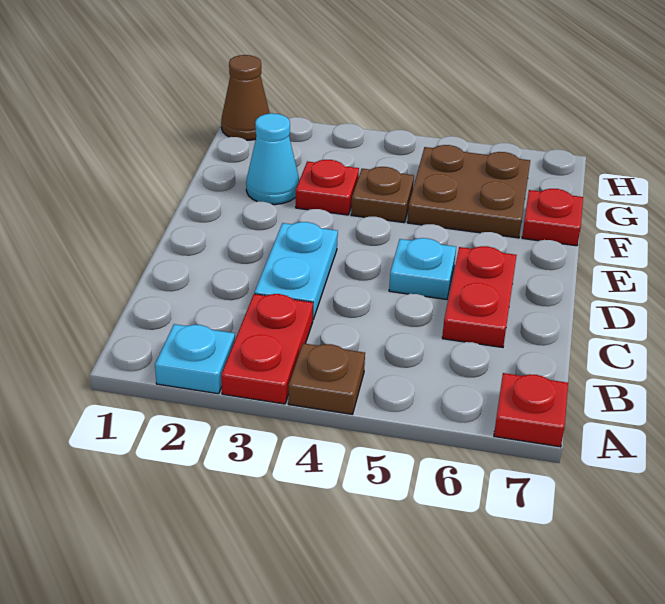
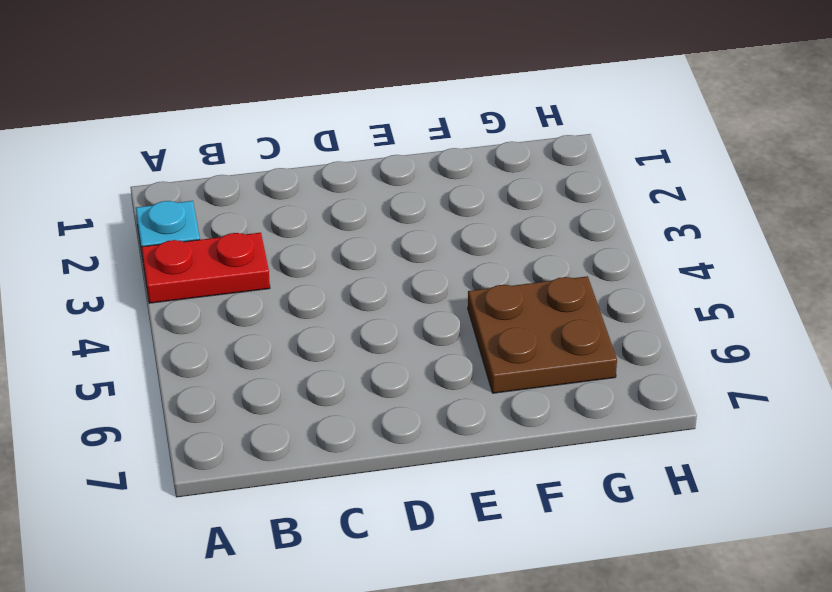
none -> brown plate A4 level 1
none -> red plate A7 level 1
none -> cyan plate C3:D3 level 1

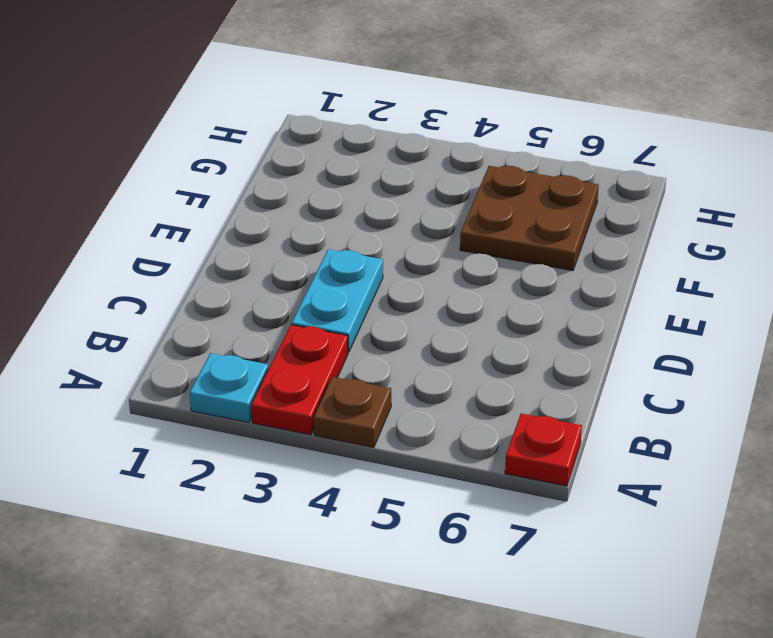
none -> red plate C6:D6 level 1
none -> cyan plate D5 level 1
none -> cyan cone F2 level 1

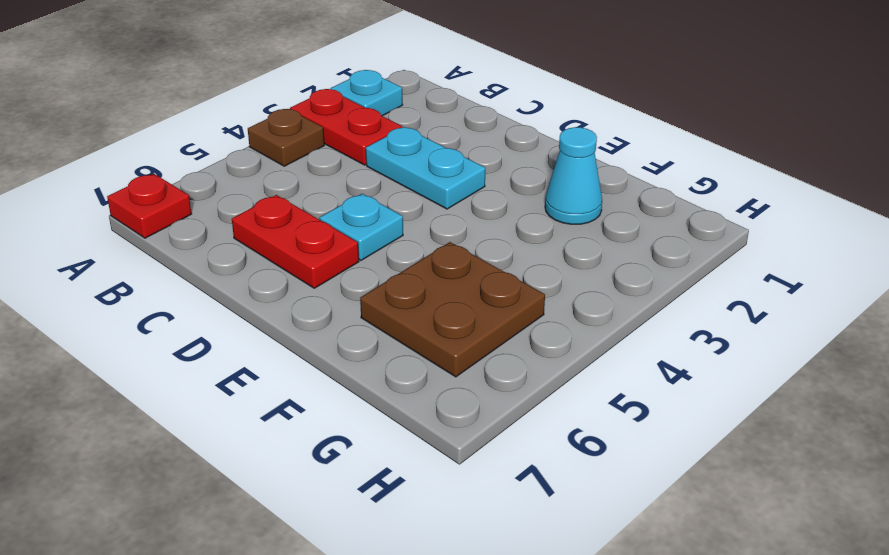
none -> red plate F3 level 1
none -> brown plate F4 level 1
none -> red plate F7 level 1

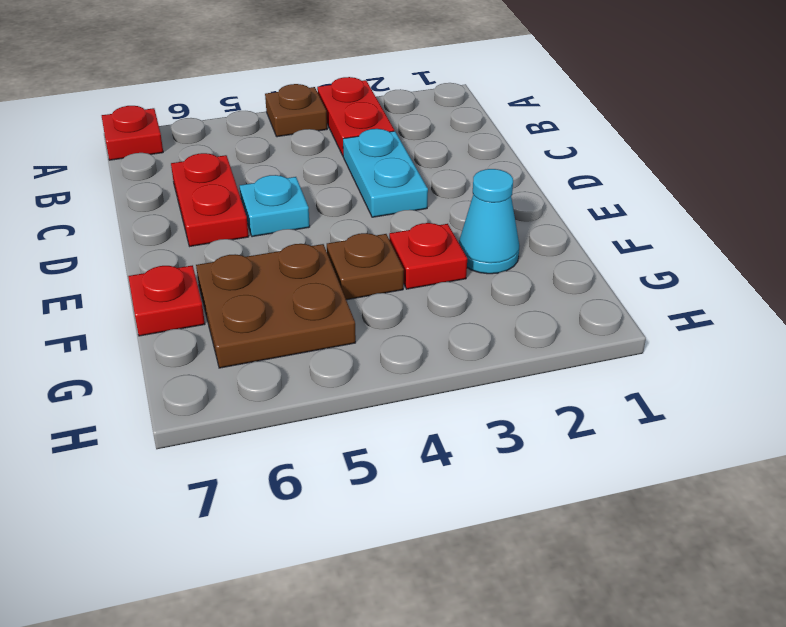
none -> cyan plate A2 level 1
none -> brown cone H1 level 1

